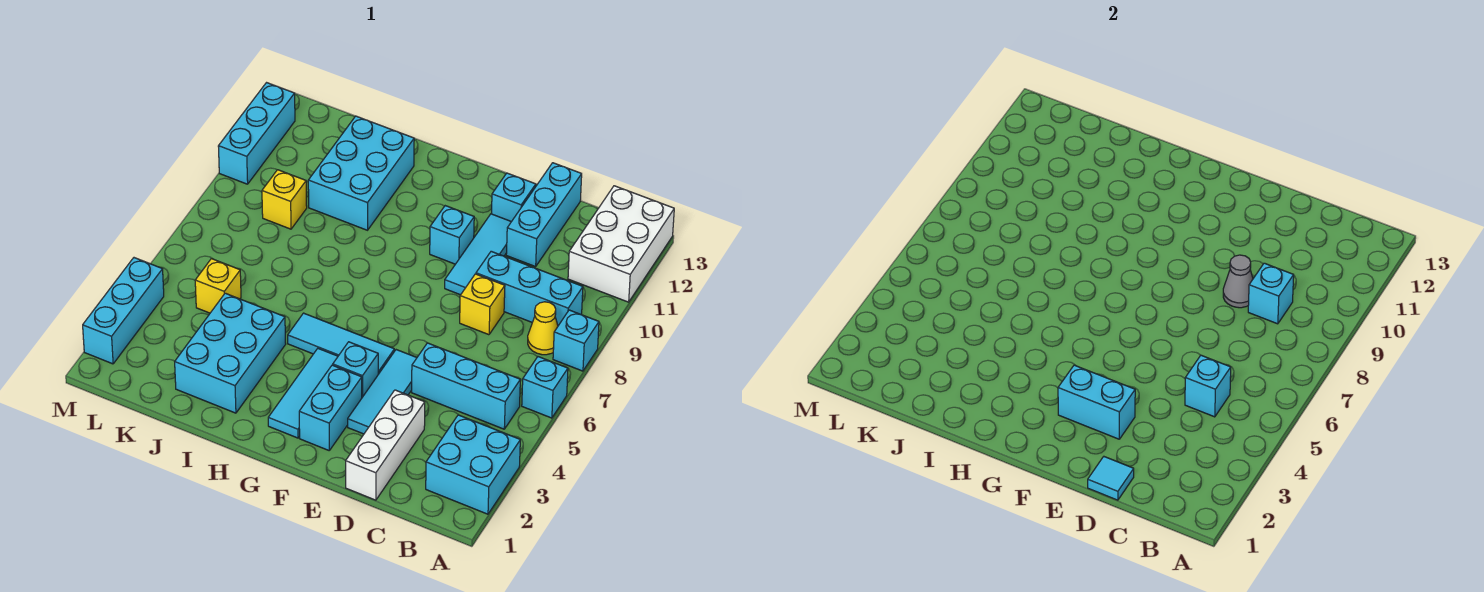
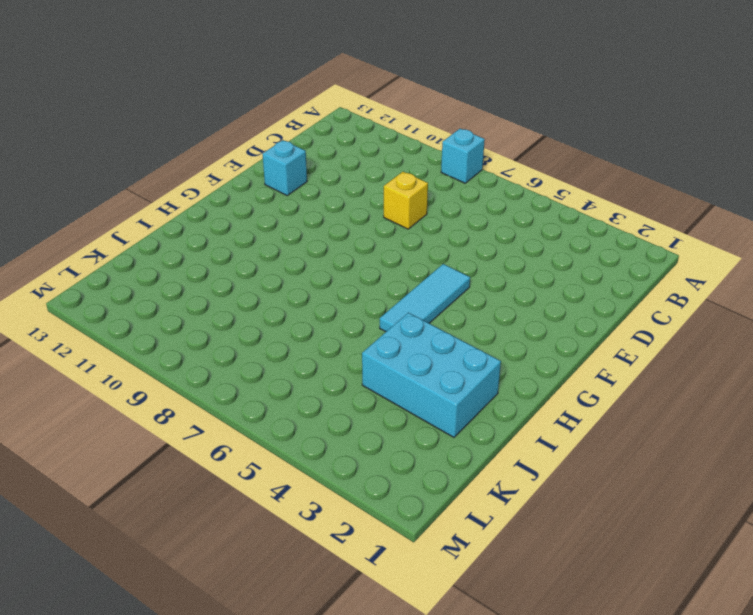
none -> cyan brick A2:B3 level 1
none -> cyan brick A6 level 1
none -> white brick A11:B13 level 1

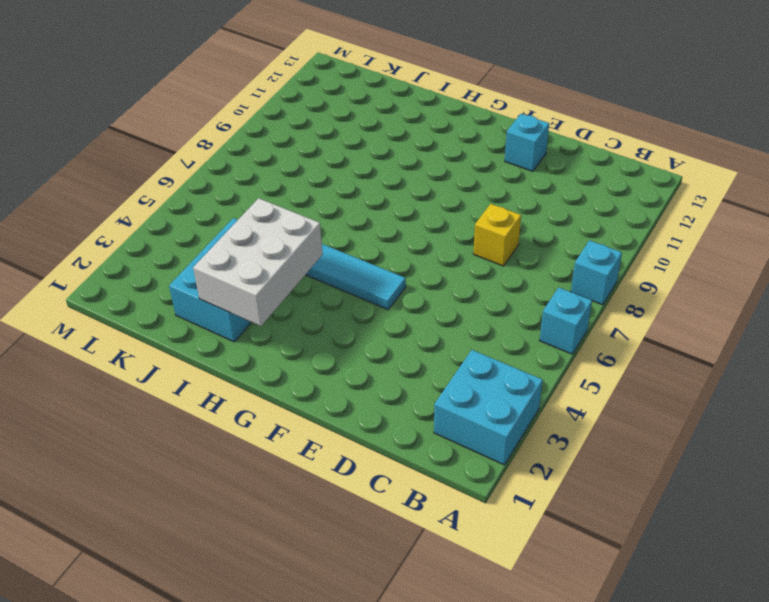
white brick H2:I4 level 2 -> white brick A11:B13 level 1
none -> cyan brick B5:D5 level 1
none -> yellow cone B8 level 1
none -> cyan brick B9:D9 level 1

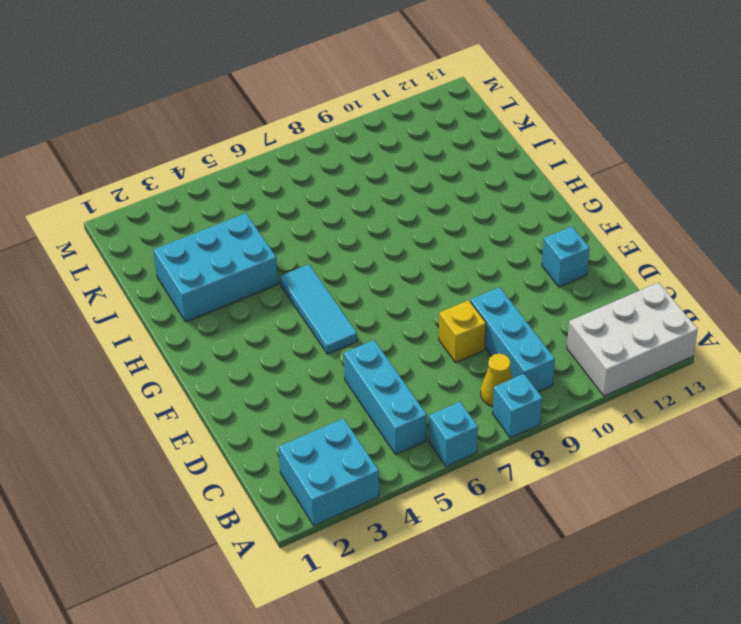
none -> white brick D1:D3 level 1
none -> cyan brick D11:D13 level 1
none -> cyan tile E3:E5 level 1

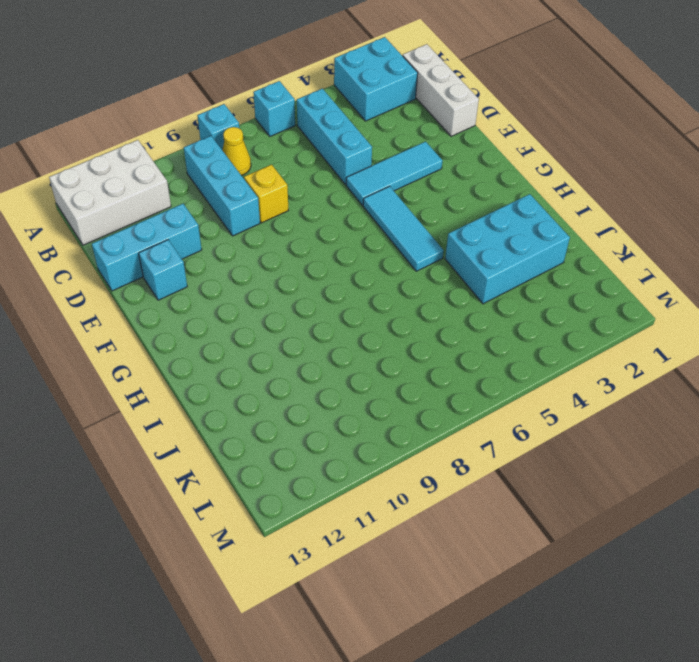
white brick B1:D1 level 1 -> white brick D1:D3 level 1
none -> cyan tile E9:E11 level 1
none -> cyan brick F2:F3 level 1
none -> cyan brick F4 level 1

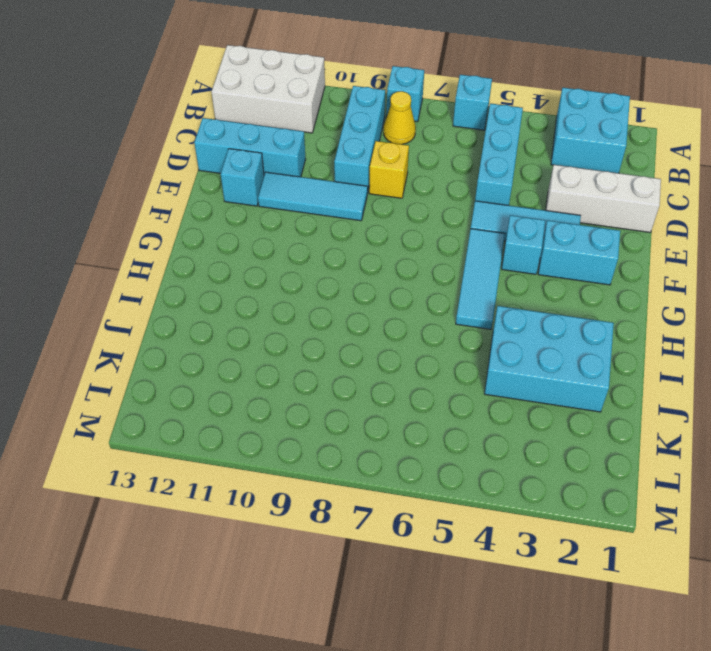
none -> cyan brick F10 level 1
none -> cyan tile G2:G4 level 1
none -> cyan brick I10:J12 level 1

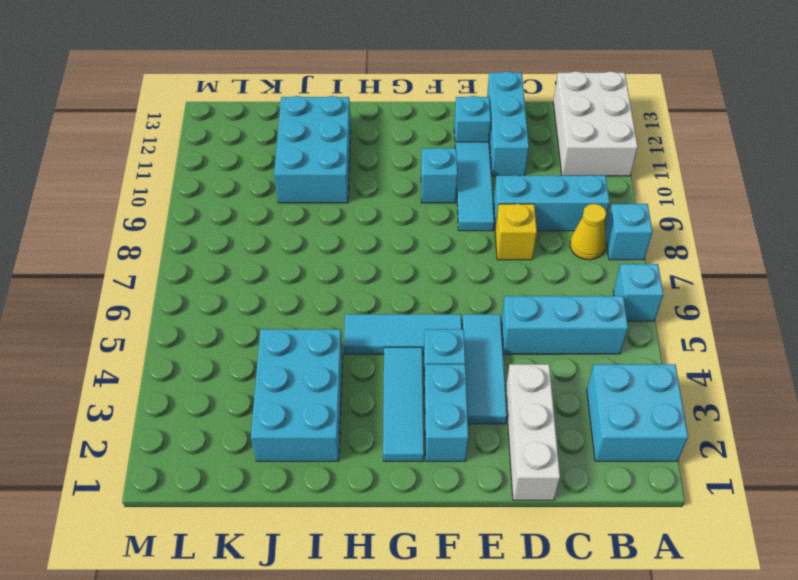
none -> yellow brick K5 level 1
none -> yellow brick K9 level 1
none -> cyan brick M2:M4 level 1

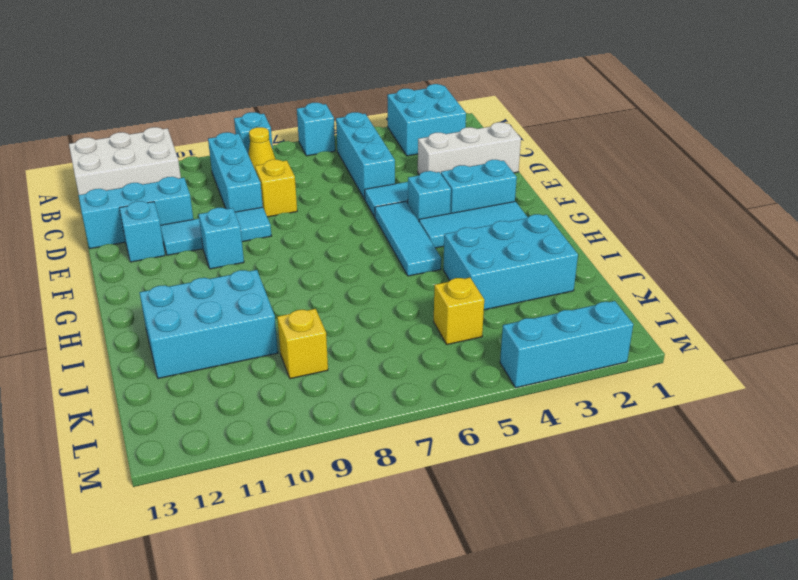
none -> cyan brick M10:M12 level 1
none -> cyan brick C5 level 2
none -> cyan brick C9 level 2

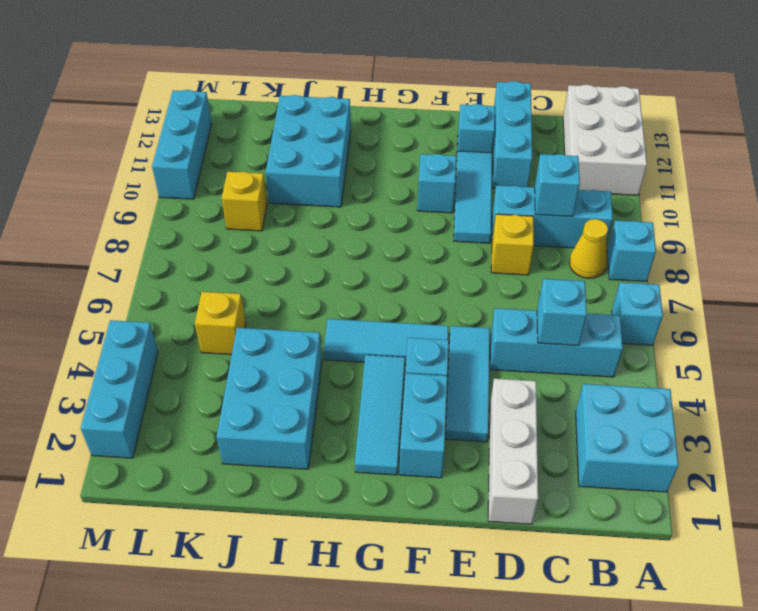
none -> cyan tile D1 level 2
none -> grey cone D9 level 2
none -> cyan brick E3:F3 level 2

